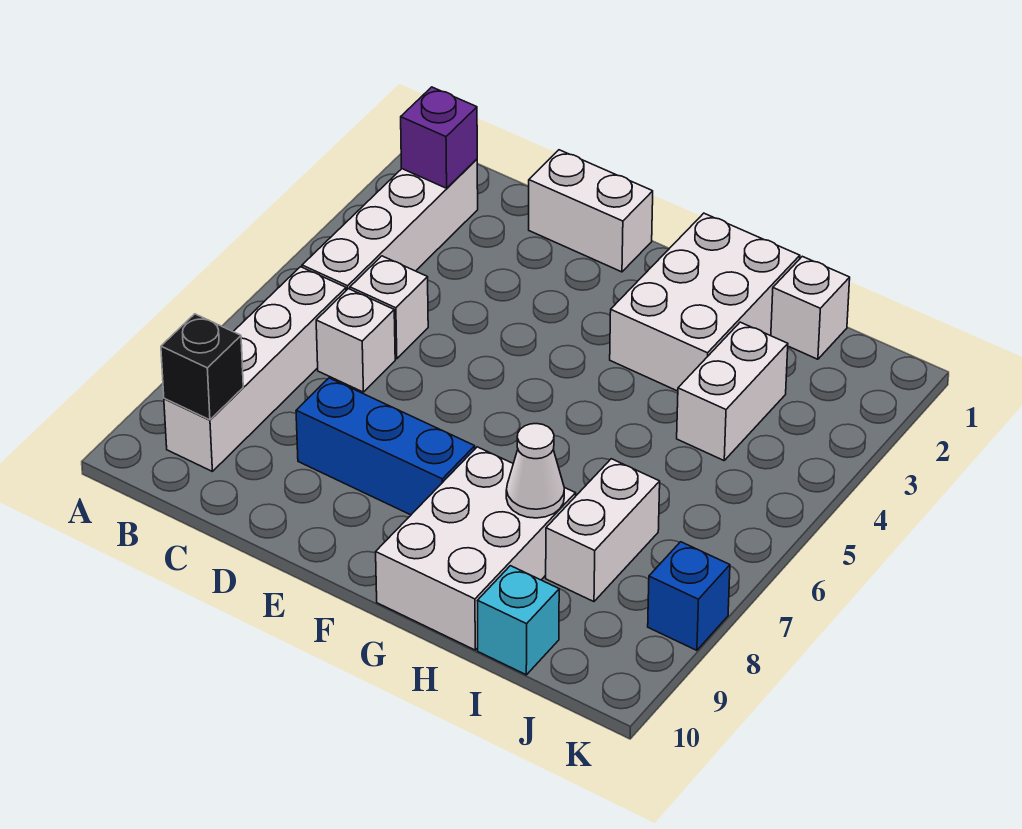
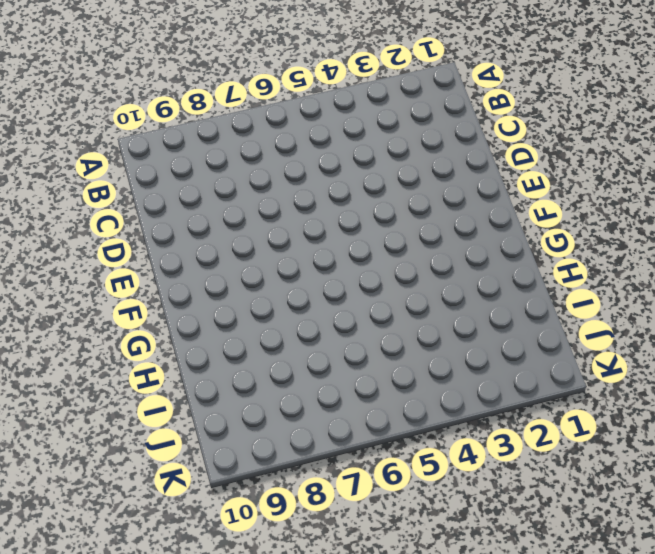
none -> white brick B2:B5 level 1
none -> white brick B6:B9 level 1
none -> white brick C5 level 1

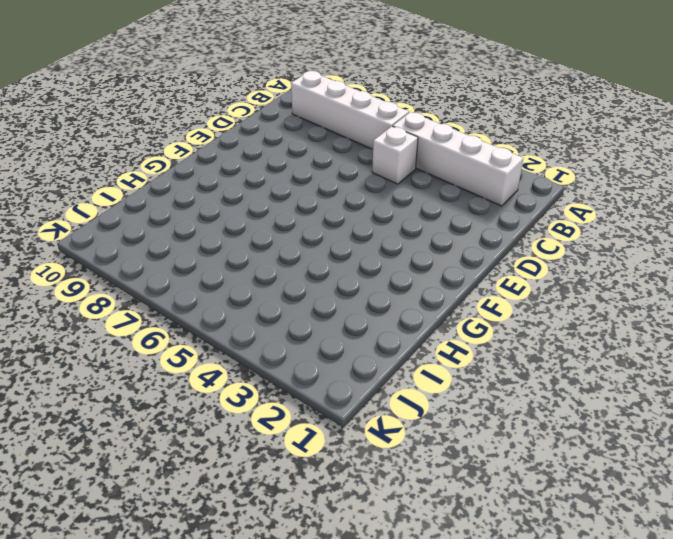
none -> white brick C6 level 1
none -> white brick D1:E1 level 1
none -> blue brick D8:F8 level 1

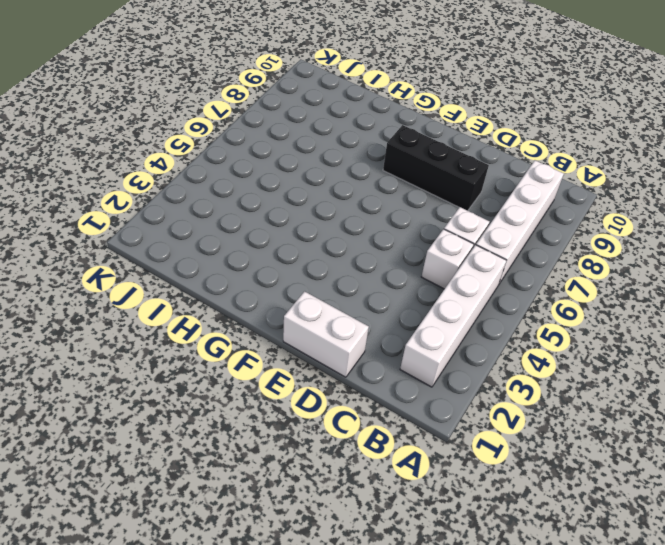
black brick D8:F8 level 1 -> blue brick D8:F8 level 1
none -> white brick G1:H3 level 1
none -> white brick G8:H10 level 1
none -> white brick I1 level 1

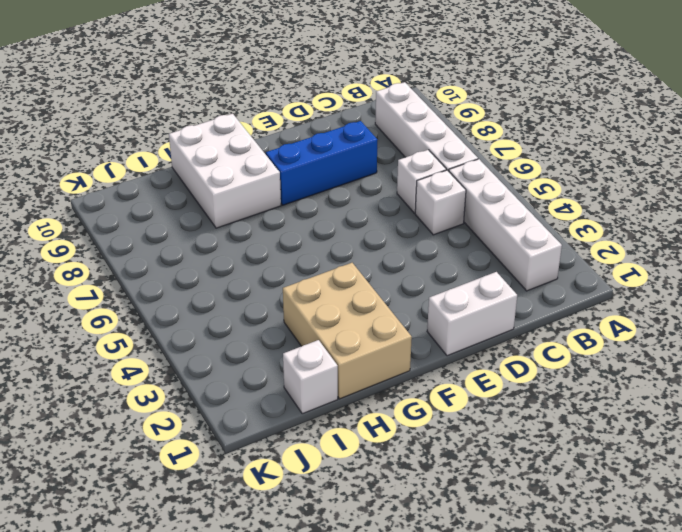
tan brick G1:H3 level 1 -> white brick G1:H3 level 1
none -> white brick I3:I4 level 1
none -> white brick I7:I8 level 1
none -> cyan brick I10 level 1

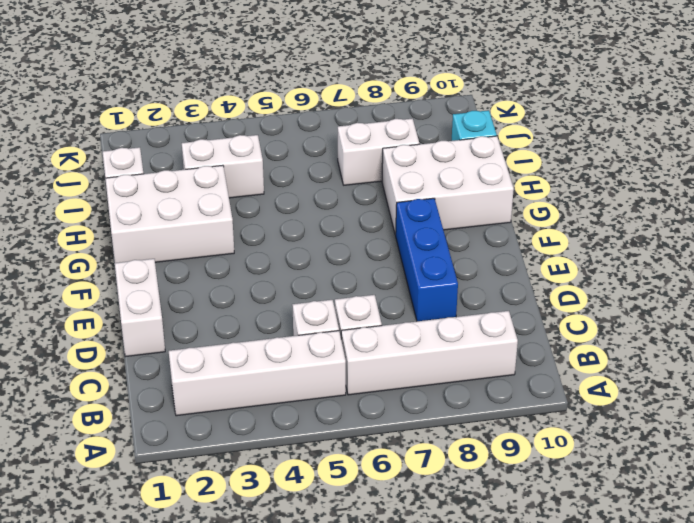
none -> blue brick K8 level 1
none -> purple brick B2 level 2
none -> black brick B9 level 2

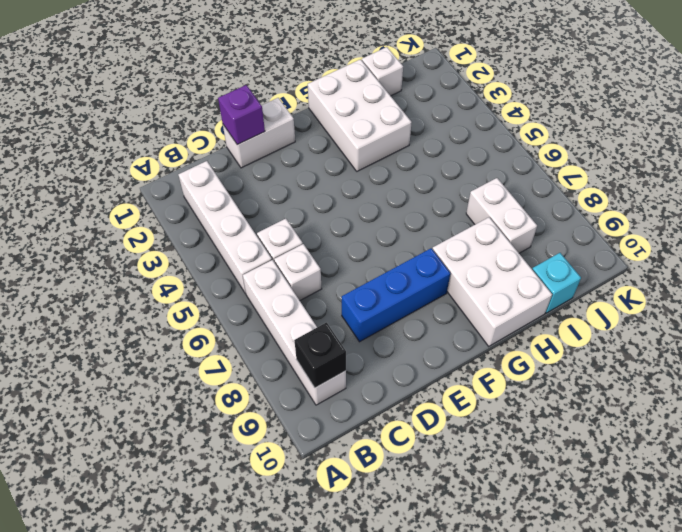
purple brick D1 level 2 -> purple brick B2 level 2
none -> white brick I3:I4 level 1
none -> blue brick K8 level 1
none -> white cone H8 level 2

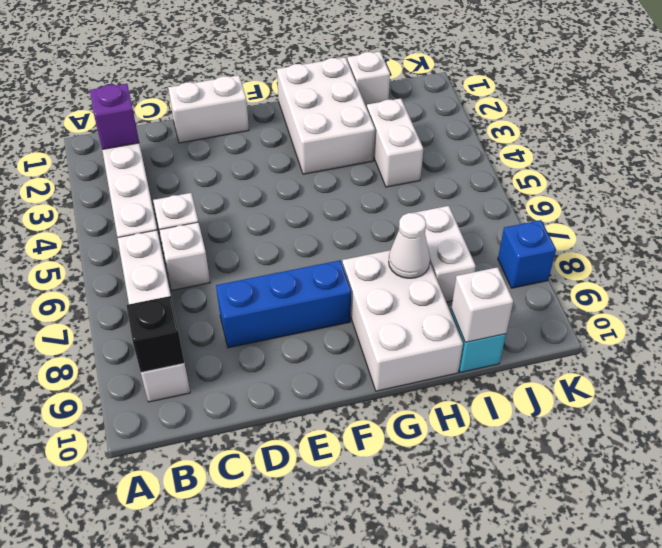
white brick I10 level 2 -> none

